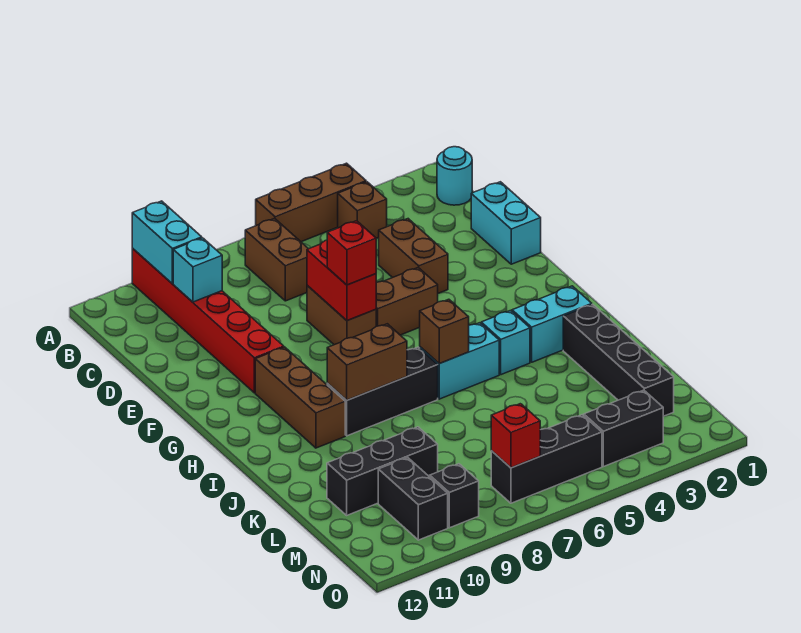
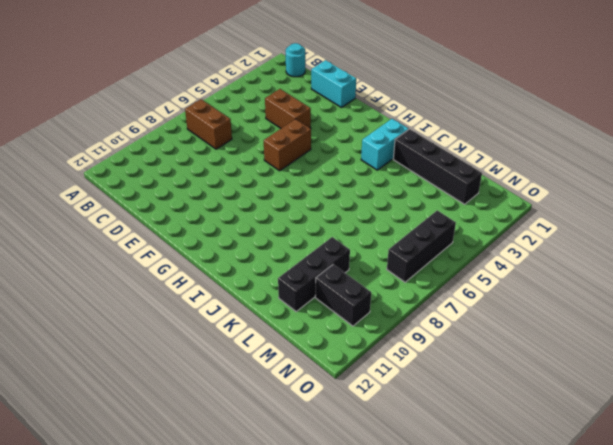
none -> brown brick A4:A6 level 1
none -> red brick A10:F10 level 1
none -> brown brick B4 level 1

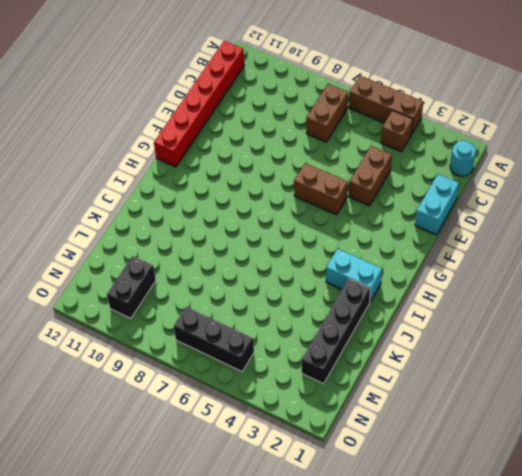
red brick B12:G12 level 1 -> red brick A10:F10 level 1
none -> brown brick E7:F7 level 1
none -> brown brick G10:I10 level 1
none -> cyan brick I4 level 1

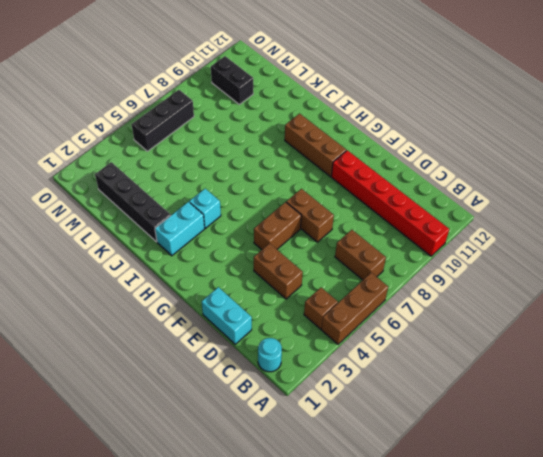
none -> cyan brick I5:I6 level 1
none -> black brick I7:I9 level 1
none -> black brick L9:L11 level 1

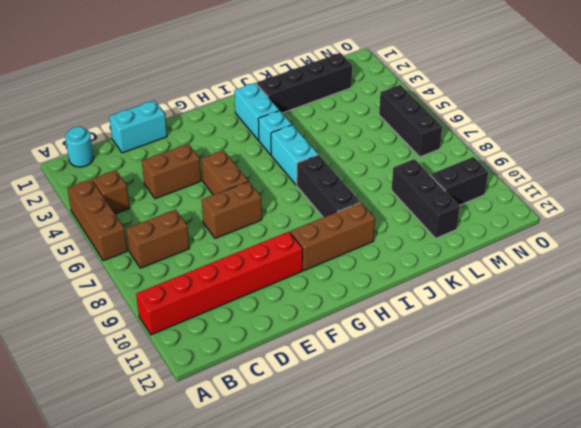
none -> black brick N3:N4 level 1
none -> black brick N9 level 1
none -> cyan brick A10:B10 level 2

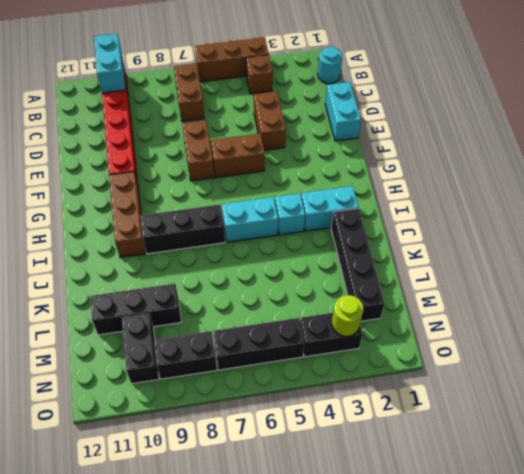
lime round brick N3 level 2 -> none
black brick N8:N9 level 1 -> black brick N9 level 1
none -> cyan brick C10 level 2
none -> red brick E7:F7 level 2
none -> brown brick I6 level 2

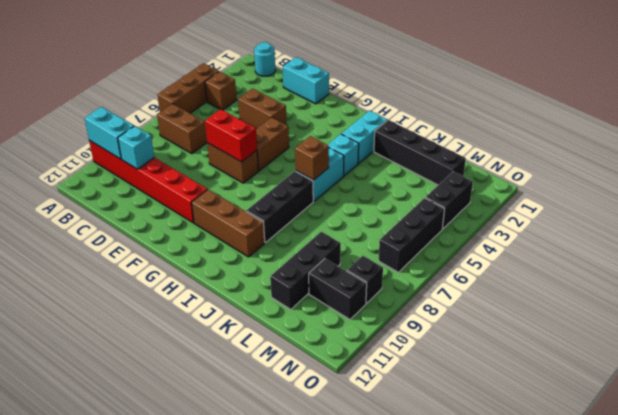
none -> brown brick I8:I9 level 2
none -> red brick N7 level 2
none -> red brick F7 level 3

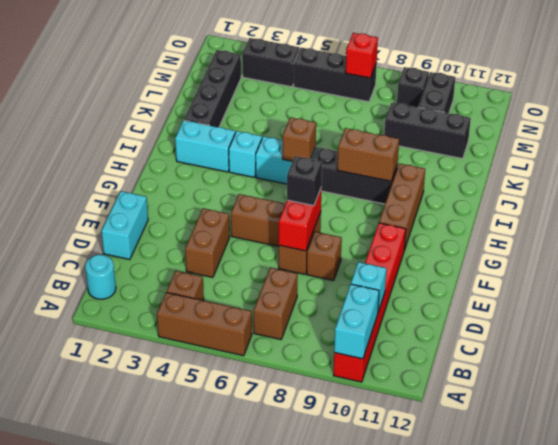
brown brick E8 level 1 -> none
black brick F7 level 3 -> red brick F7 level 3

